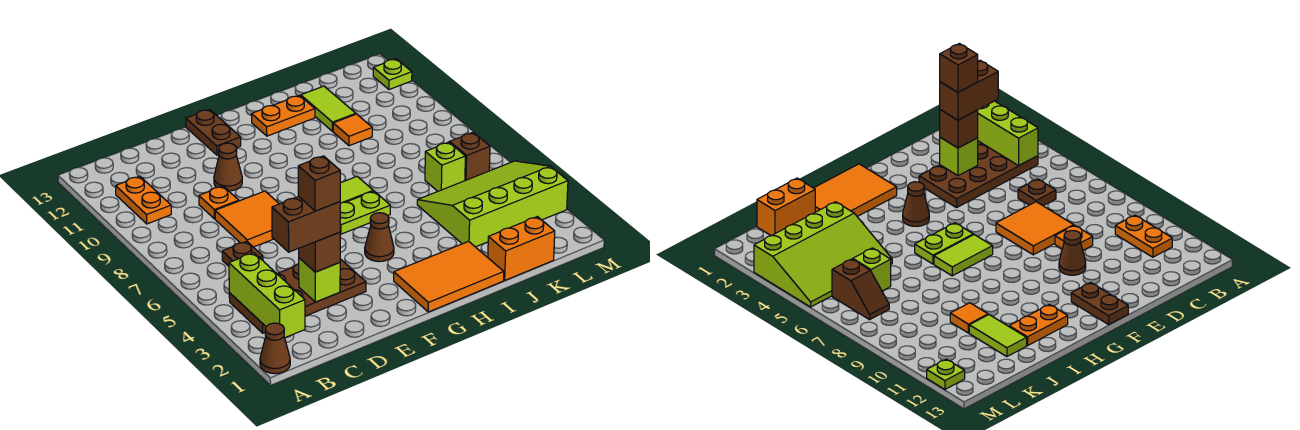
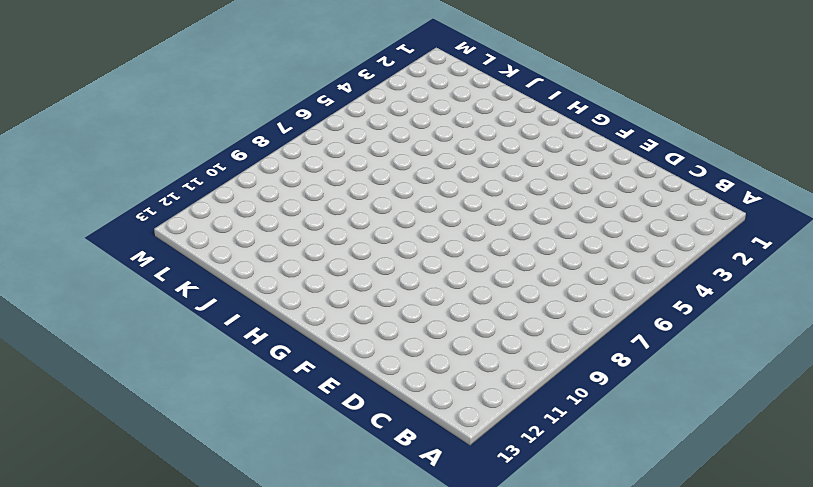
none -> brown cone A1 level 1
none -> brown plate B3:E4 level 1
none -> orange plate B10:B11 level 1

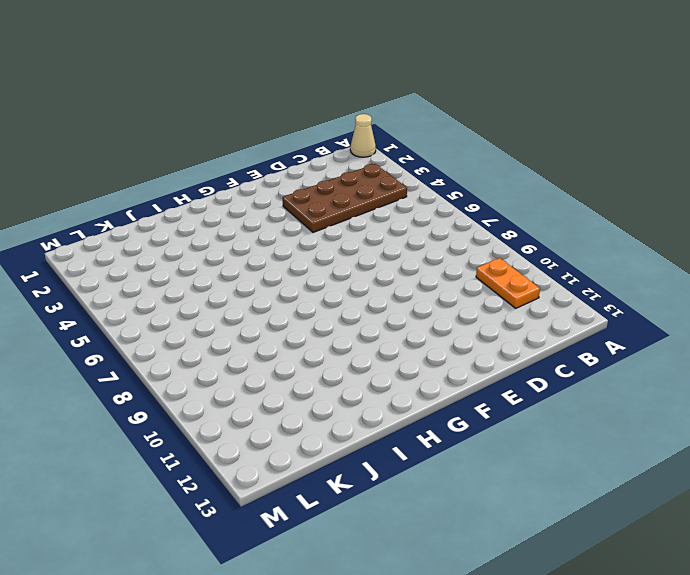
tan cone A1 level 1 -> brown cone A1 level 1
none -> brown plate C6 level 1
none -> orange tile D7:E8 level 1
none -> orange plate D9 level 1

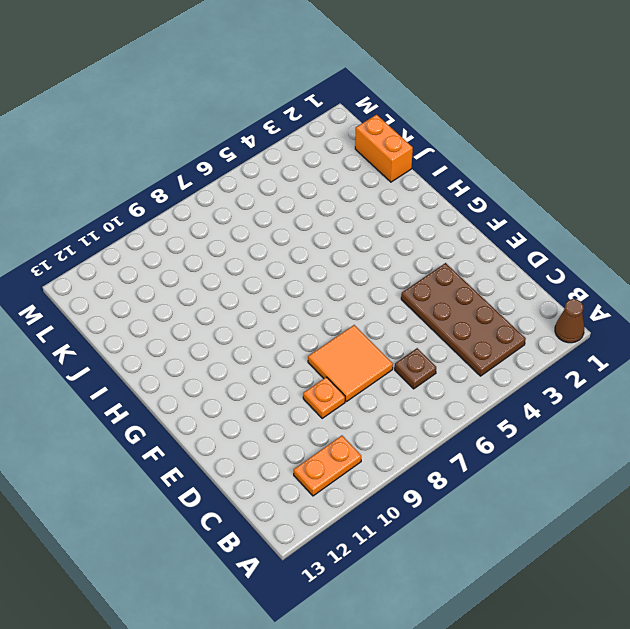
none -> brown cone E10 level 1
none -> brown plate F12:F13 level 1
none -> orange tile G1:I2 level 1

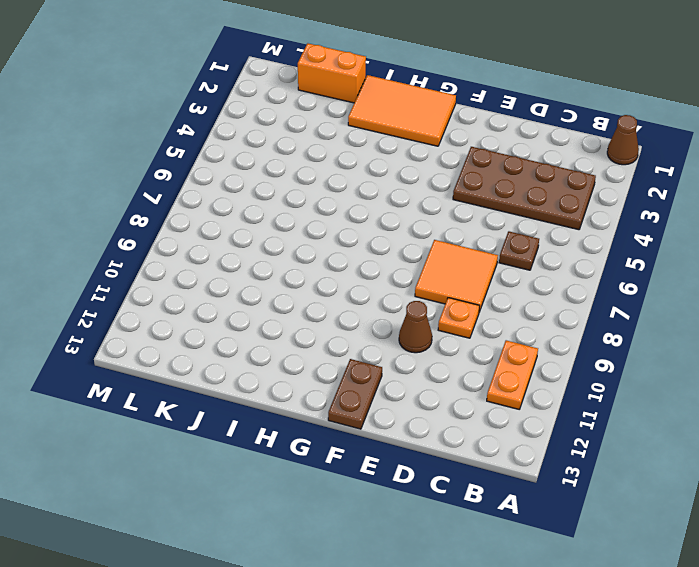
none -> brown cone G4 level 1
none -> lime plate G6:H6 level 1
none -> lime tile G7:H7 level 1

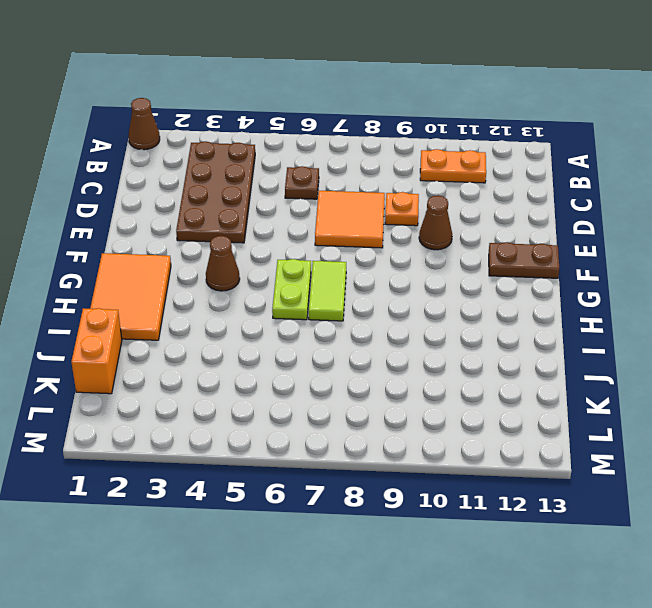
none -> orange plate H12:I12 level 1
none -> lime slope J3:M5 level 1 top 3
none -> orange tile J10 level 1

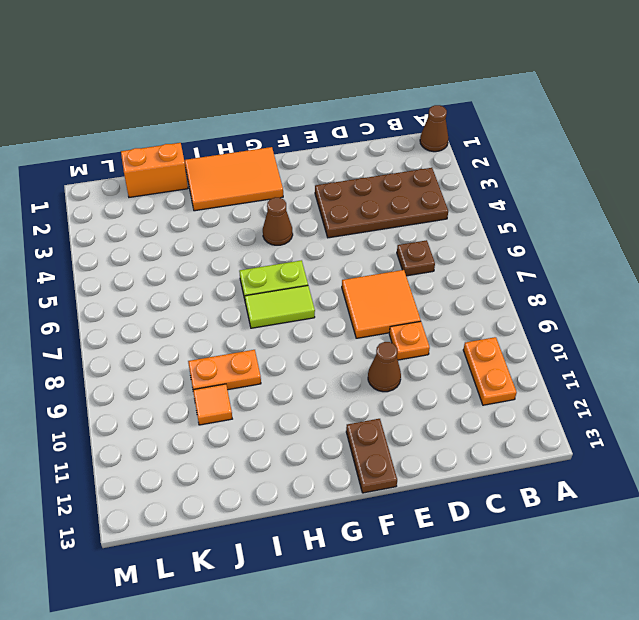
orange plate I9:J9 level 1 -> orange plate H12:I12 level 1
none -> lime slope J3:M5 level 1 top 3
none -> lime tile J11:J12 level 1
none -> lime brick K6 level 1

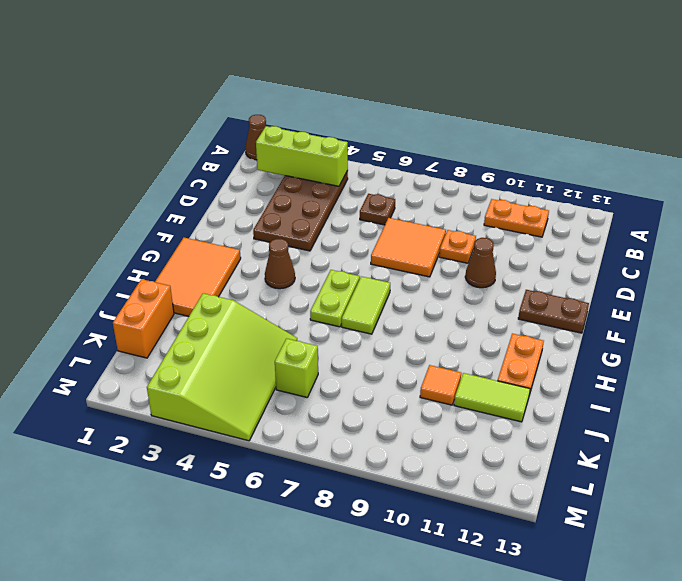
none -> brown slope L6:L7 level 1 top 6
none -> lime plate M12 level 1
none -> lime brick D3 level 2

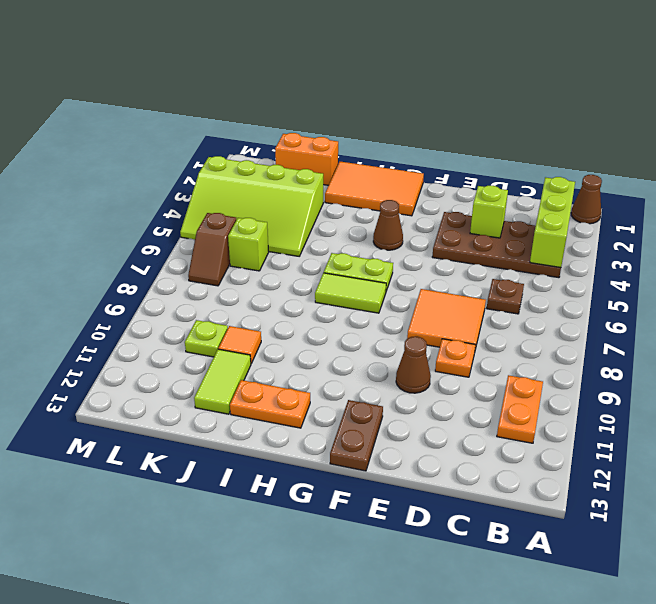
lime plate K10 level 1 -> lime plate M12 level 1
none -> brown brick D3 level 3
none -> brown brick C3:D3 level 4
none -> brown brick D3 level 5

